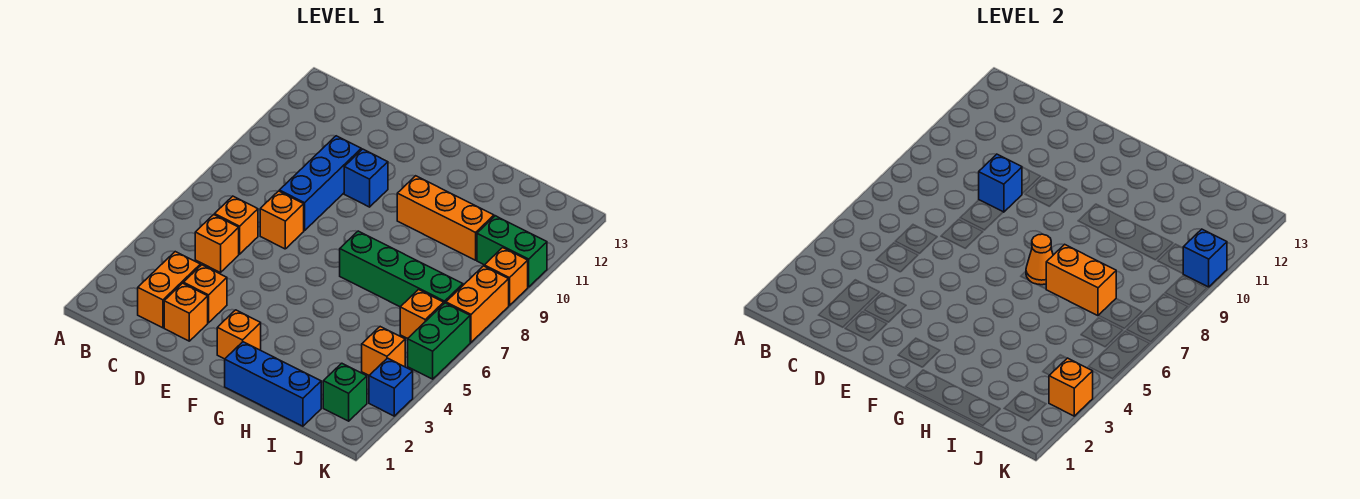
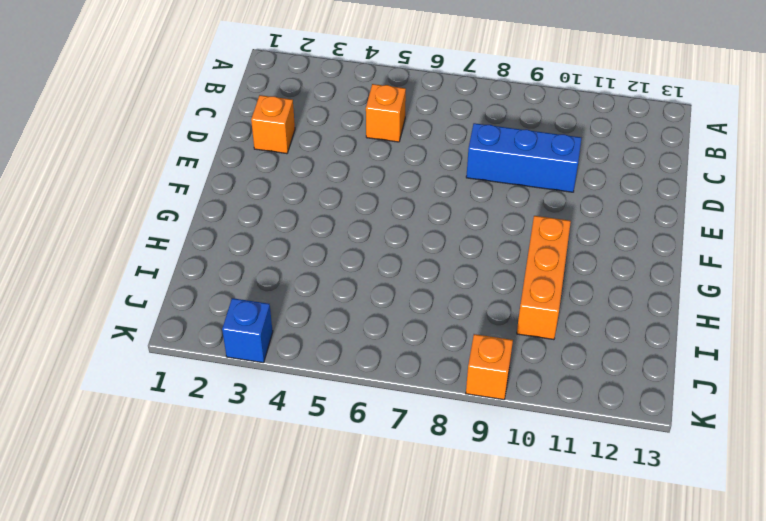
none -> orange brick C2:C3 level 1
none -> orange brick C6 level 1
none -> orange brick D3 level 1

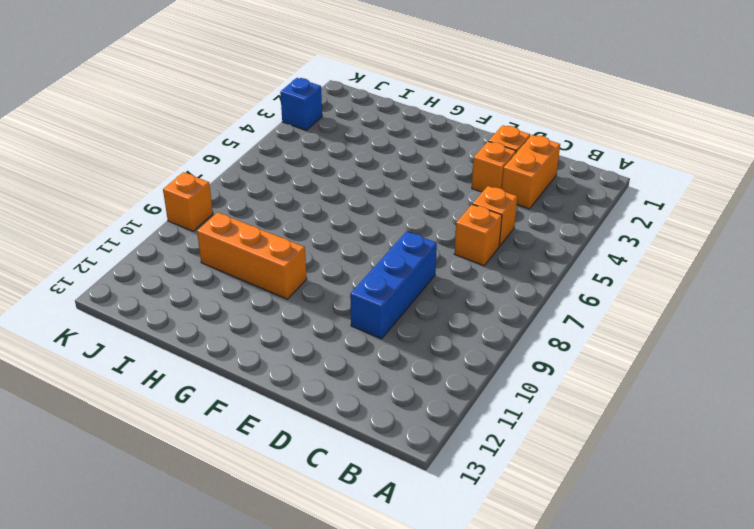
none -> orange brick D7 level 1
none -> blue brick E10 level 1
none -> orange brick F2 level 1

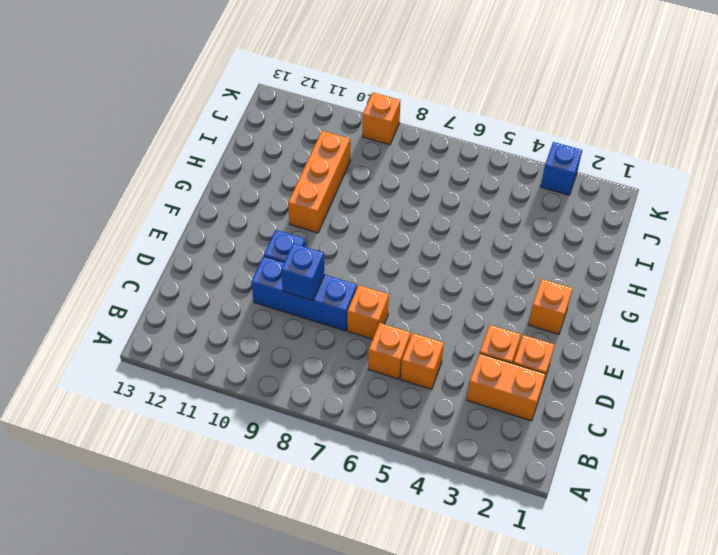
none -> blue brick G1:I1 level 1
none -> green brick G7:J7 level 1
none -> green brick J2 level 1

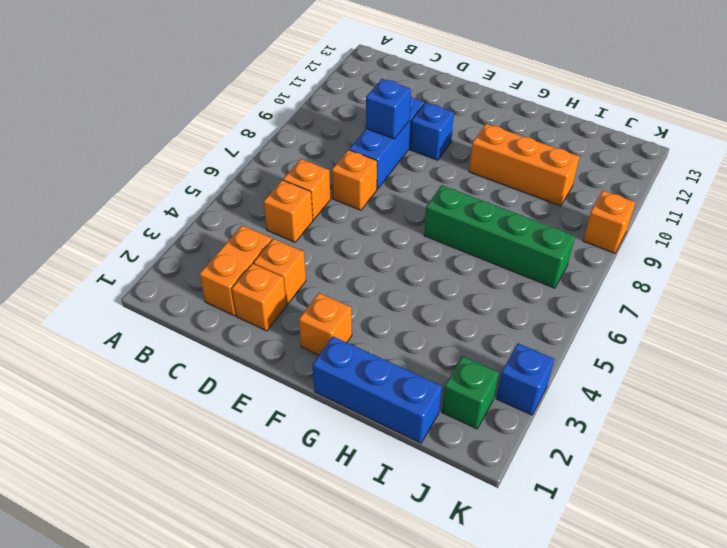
none -> orange brick J4 level 1
none -> orange brick J6 level 1
none -> green brick J10:K10 level 1

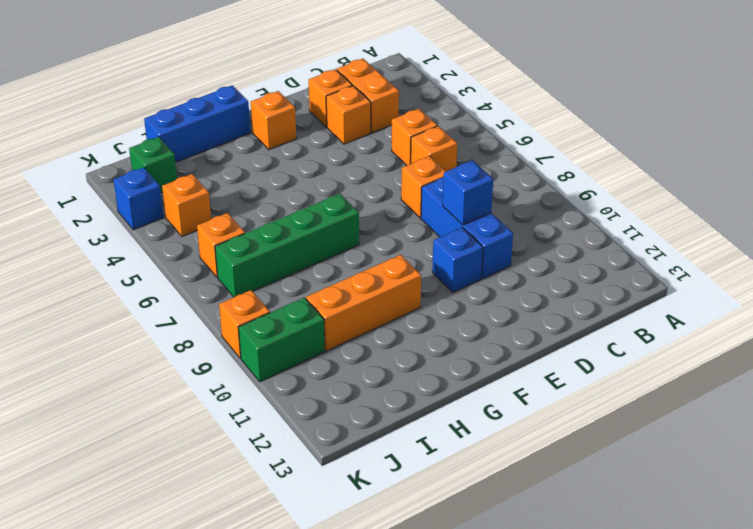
none -> green brick K5:K6 level 1
none -> orange brick K7:K8 level 1
none -> orange cone G7 level 2

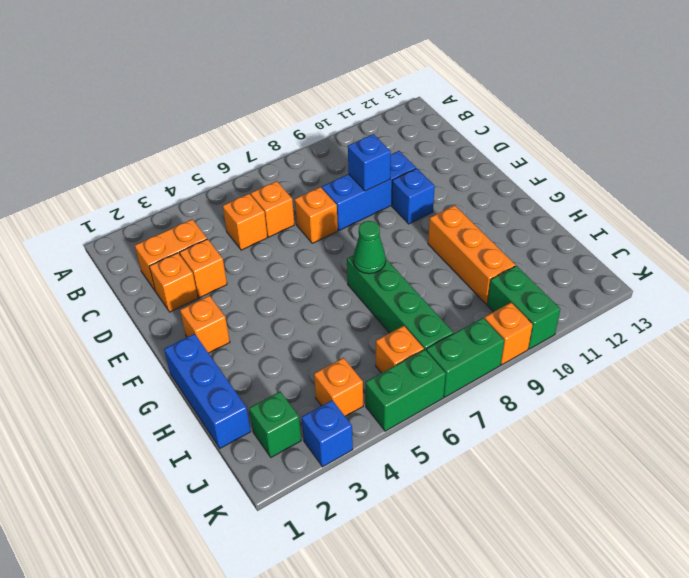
green cone G7 level 2 -> orange cone G7 level 2
green brick K7:K8 level 1 -> orange brick K7:K8 level 1
none -> orange brick H7:I7 level 2
none -> orange brick K3 level 2
none -> blue brick K10 level 2

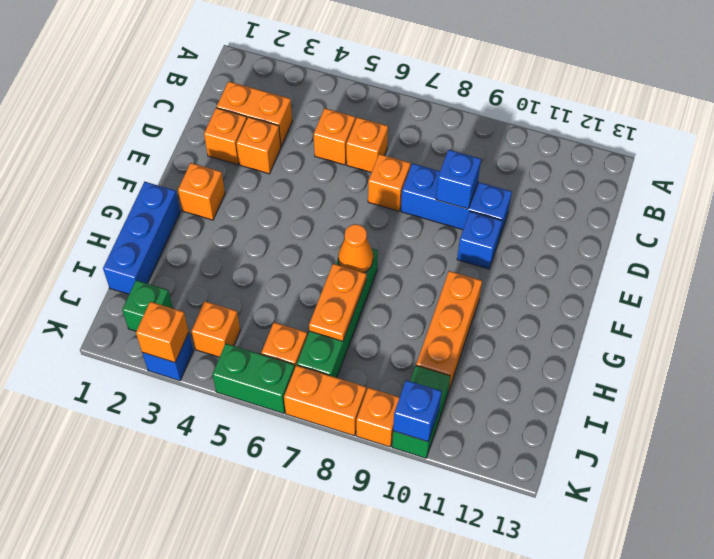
orange plate H7:I7 level 2 -> orange brick H7:I7 level 2

